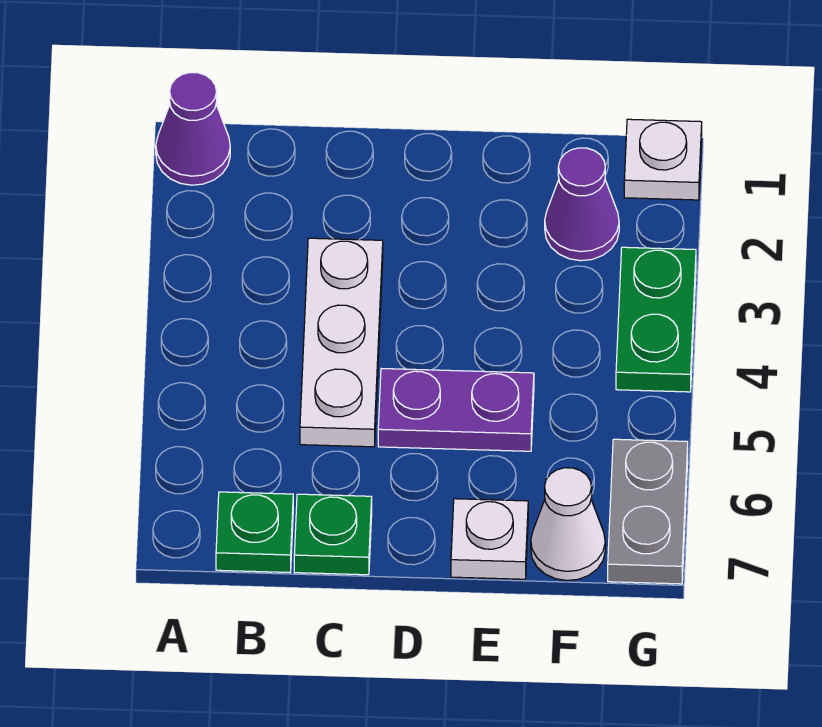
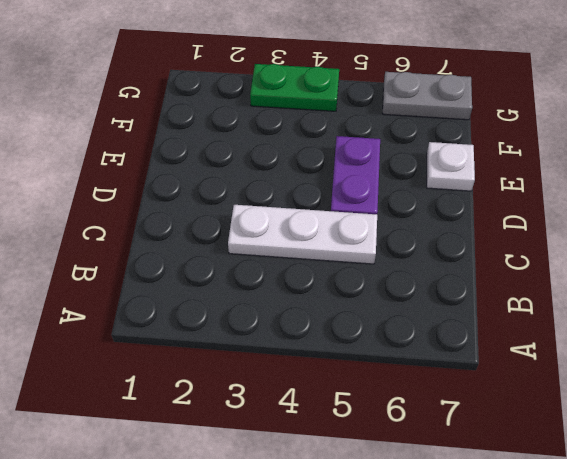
none -> purple cone A1 level 1
none -> green plate B7 level 1

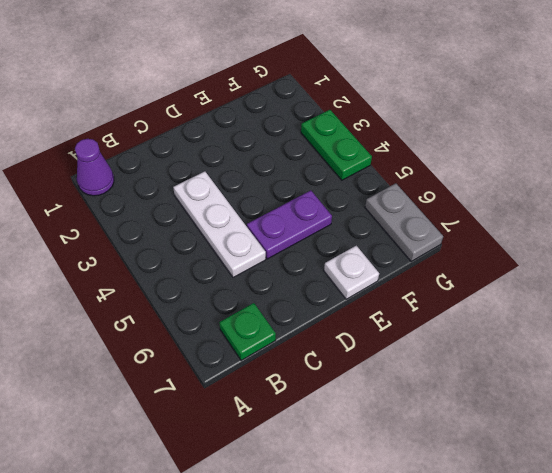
none -> green plate C7 level 1
none -> purple cone F2 level 1

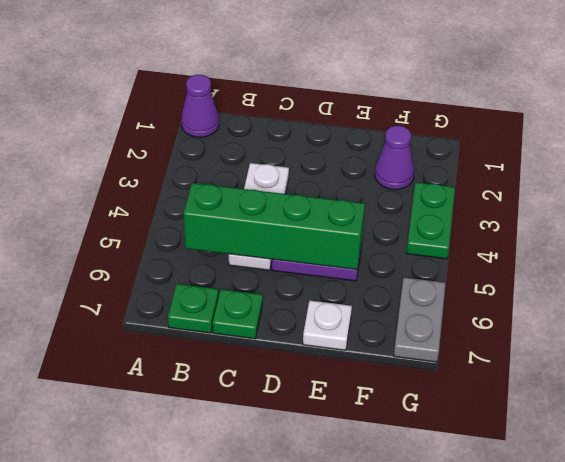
green brick B5:E5 level 2 -> none
none -> white cone F7 level 1
none -> white plate G1 level 1

